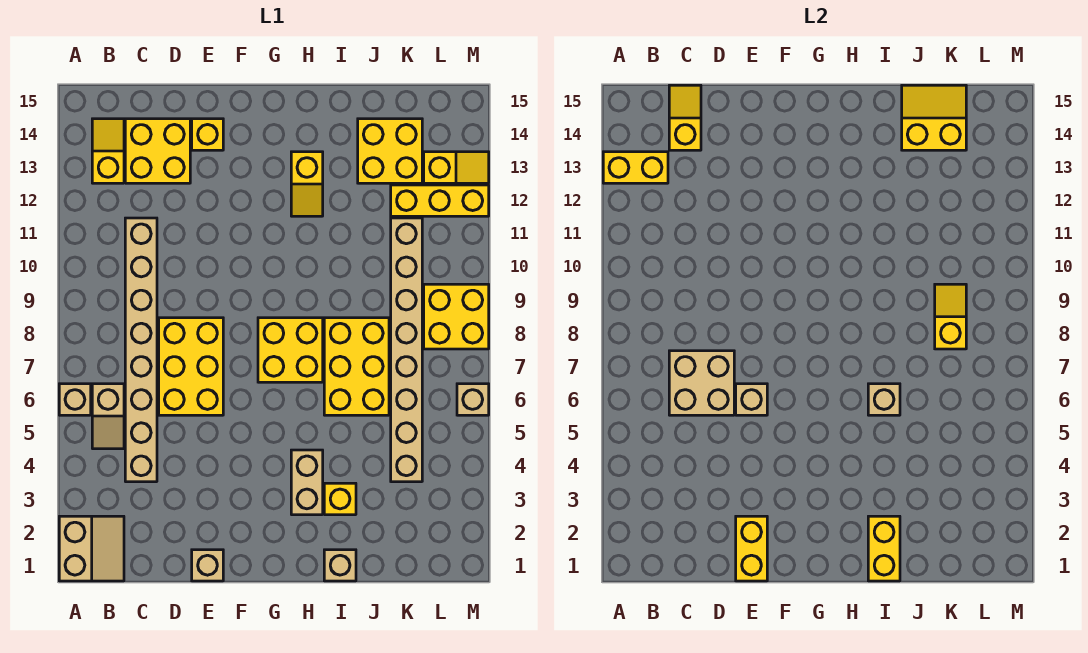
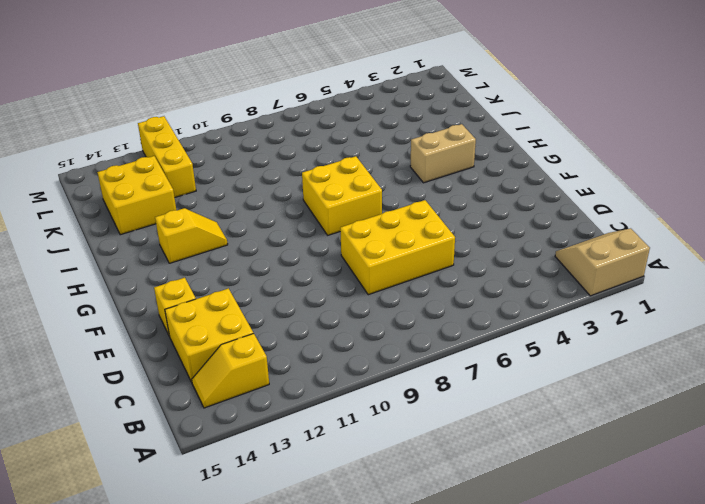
none -> tan brick A6 level 1
none -> tan slope B5:B6 level 1 top 6
none -> tan brick C4:C11 level 1
none -> tan brick E1 level 1

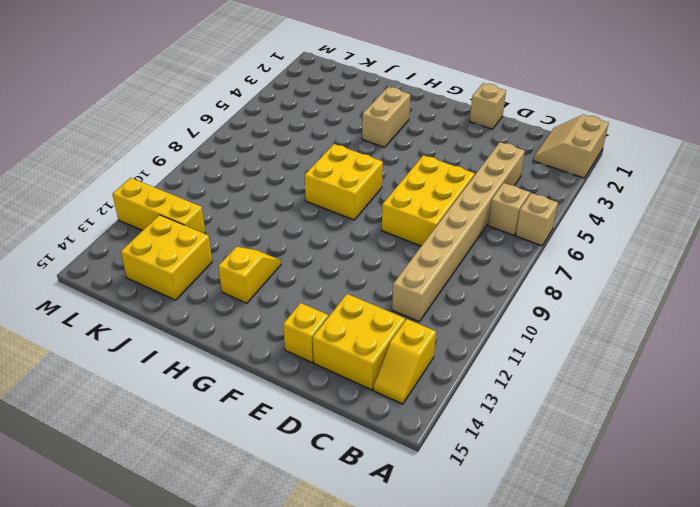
none -> tan brick I1 level 1
none -> yellow brick I3 level 1
none -> yellow brick I6:J8 level 1
none -> tan brick K4:K11 level 1

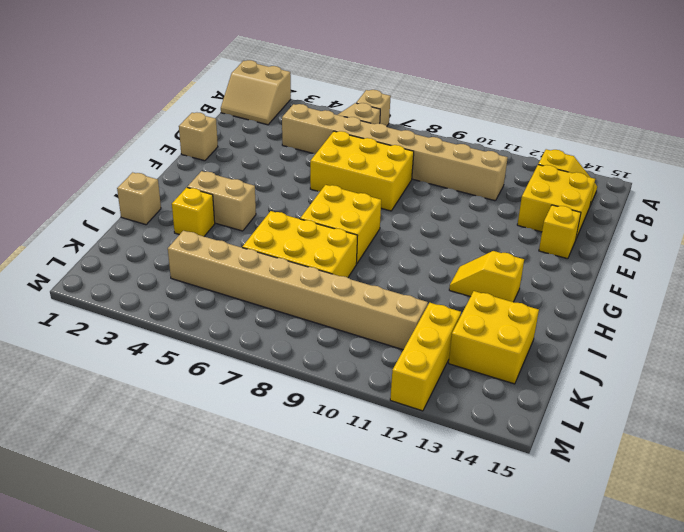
none -> yellow brick L8:M9 level 1
none -> yellow slope L13:M13 level 1 top L
none -> tan brick M6 level 1
none -> yellow brick A13:B13 level 2

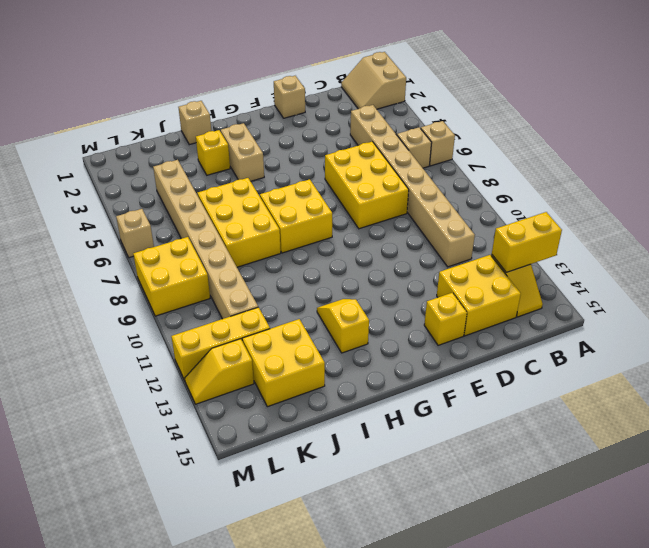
none -> tan brick C6:D7 level 2
none -> yellow slope C14:C15 level 2 top 14
none -> yellow brick E1:E2 level 2
none -> tan brick E6 level 2

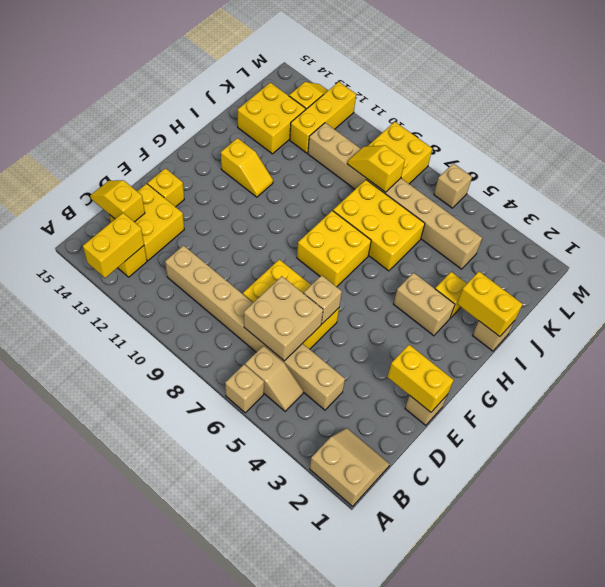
none -> tan brick I6 level 2
none -> yellow slope J14:K15 level 2 top 14

